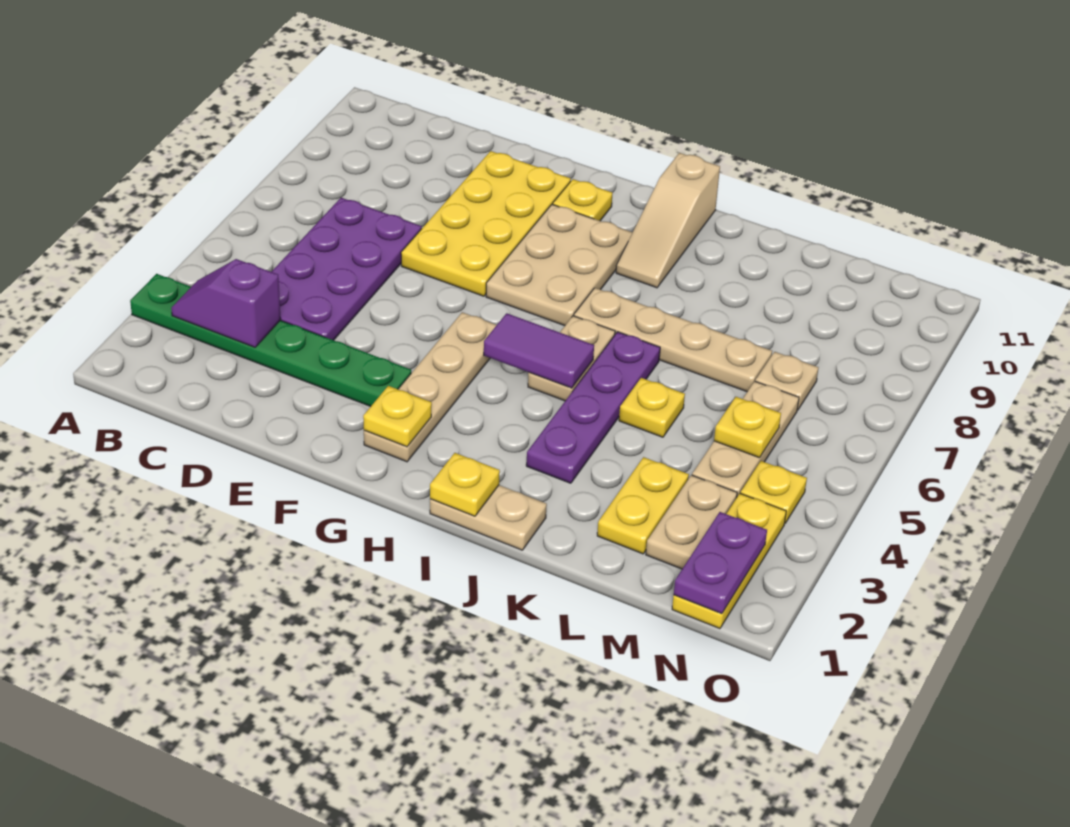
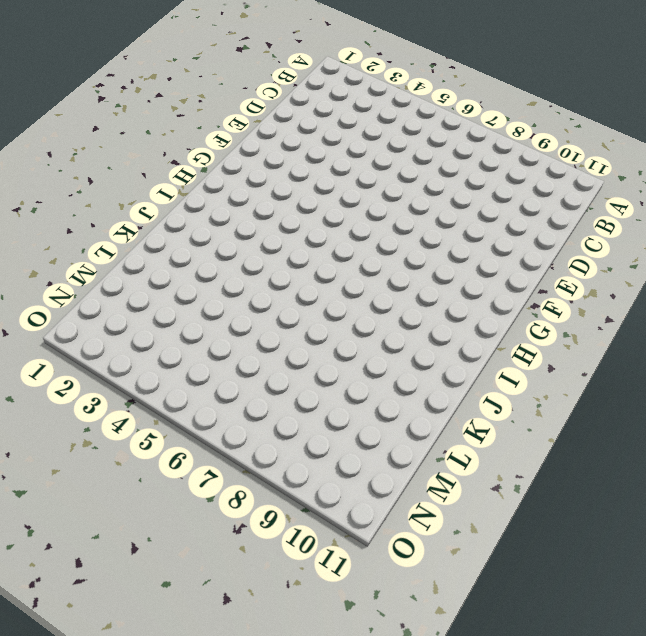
none -> green plate A3:F3 level 1
none -> purple plate C4:D7 level 1
none -> yellow plate E7:F10 level 1

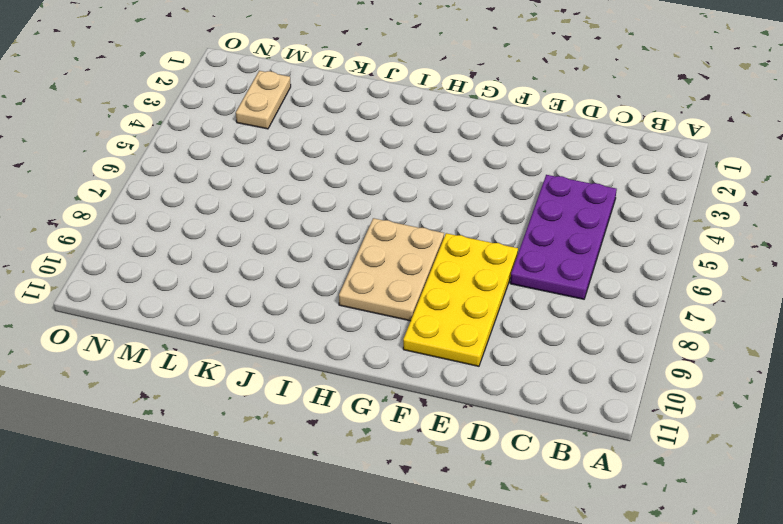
none -> green plate A3:F3 level 1
none -> tan plate G2:G5 level 1
none -> yellow plate G10 level 1

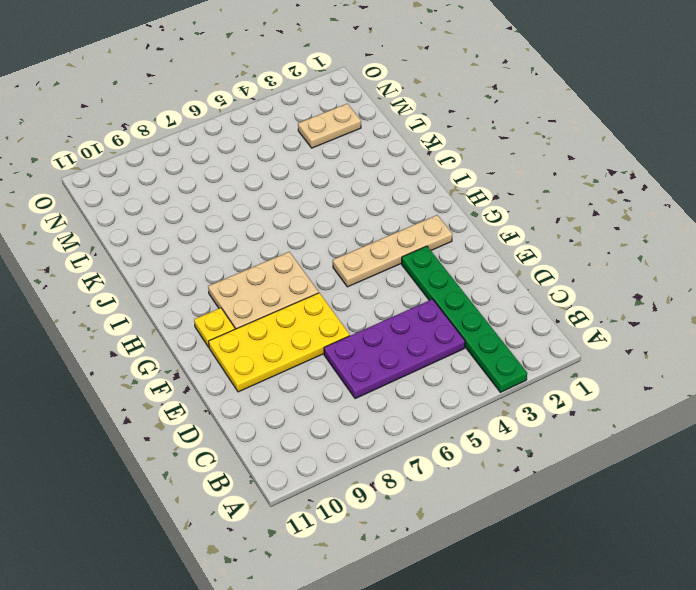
none -> tan plate I1:J1 level 1
none -> tan plate I5:I6 level 1
none -> tan plate I7:L7 level 1

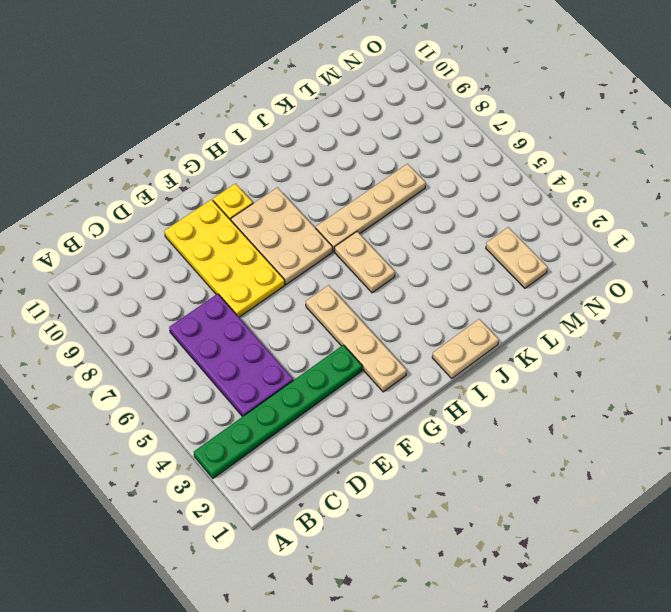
none -> tan slope I9:I11 level 1 top 11
none -> purple plate J3:J6 level 1
none -> yellow plate K5 level 1

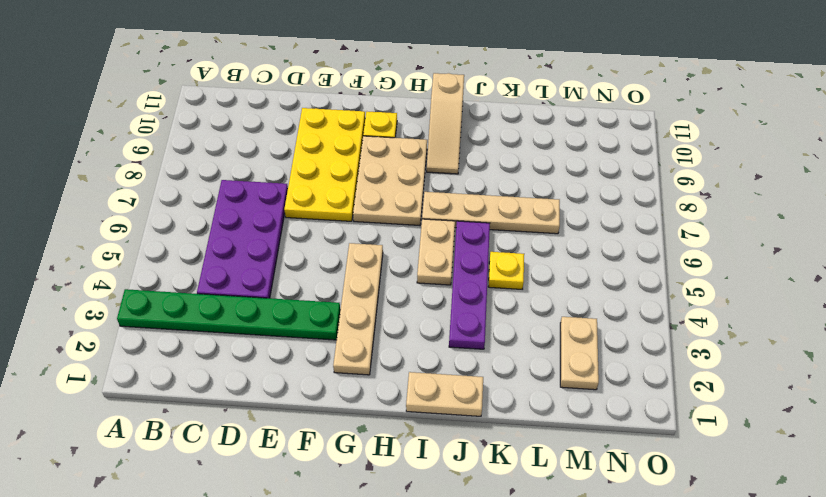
none -> yellow plate L2:L3 level 1
none -> tan plate M4:M6 level 1
none -> tan plate M7 level 1

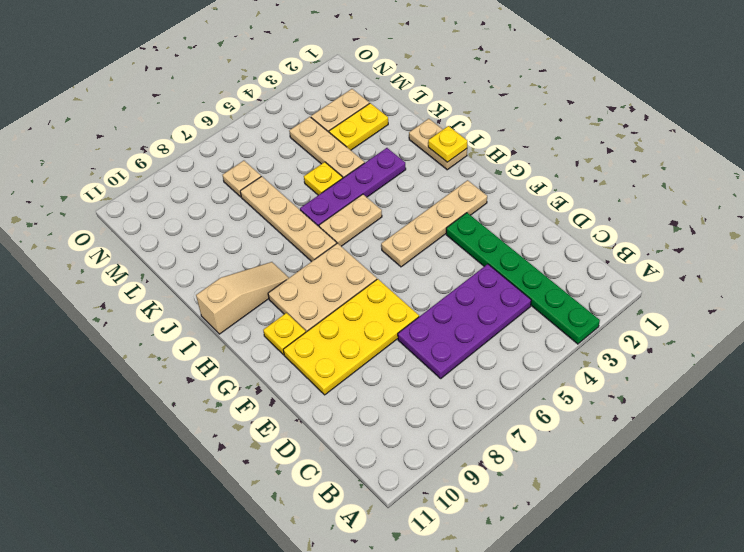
tan plate K4:M4 level 1 -> tan plate M4:M6 level 1
none -> yellow plate N1:N3 level 1
none -> yellow plate N4 level 1
none -> purple slope B3:C3 level 2 top C

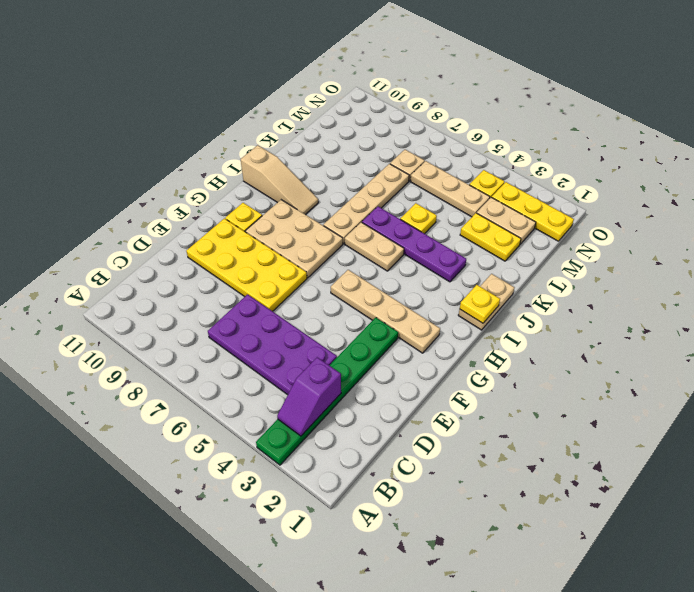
none -> yellow plate G2 level 2
none -> purple tile H5:I5 level 2
none -> yellow plate M5 level 2

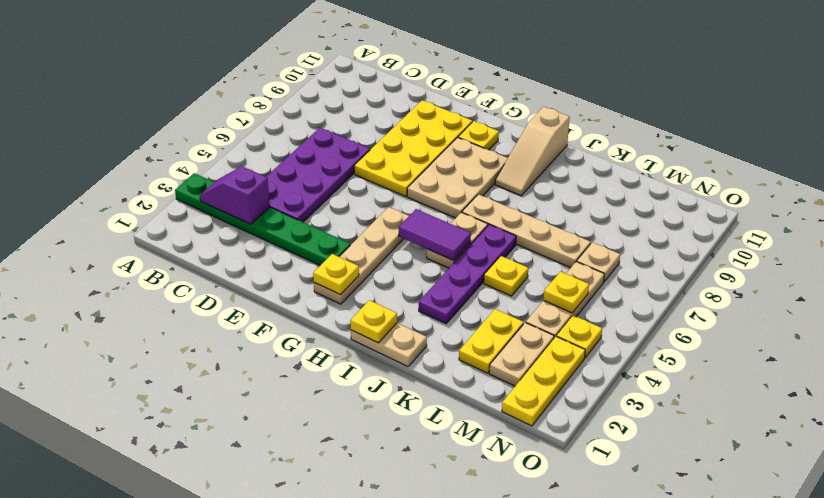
none -> purple plate N1:N2 level 2

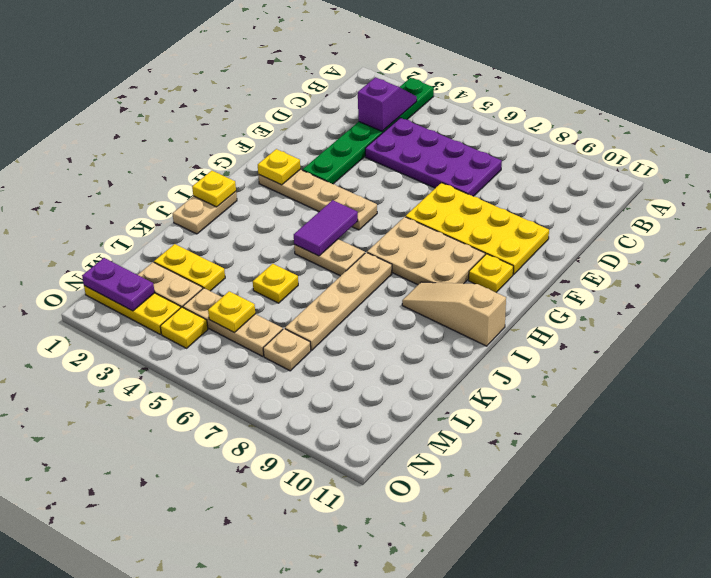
none -> purple plate J3:J6 level 1

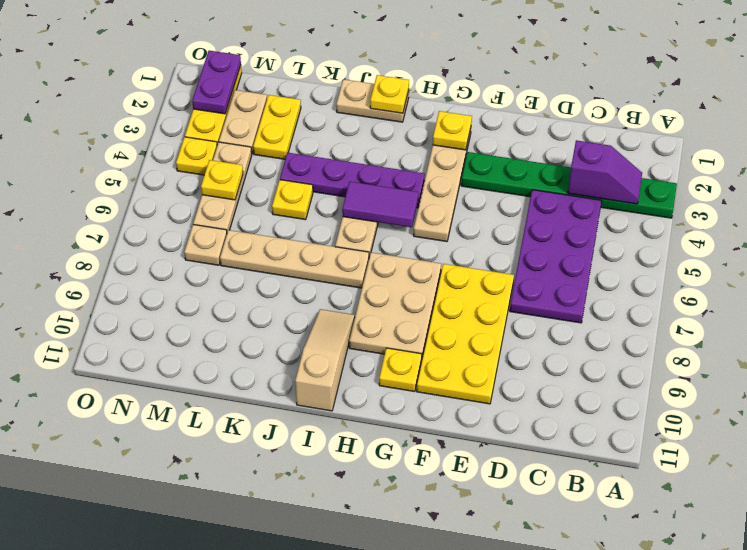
purple plate H4:K4 level 1 -> purple plate J3:J6 level 1

